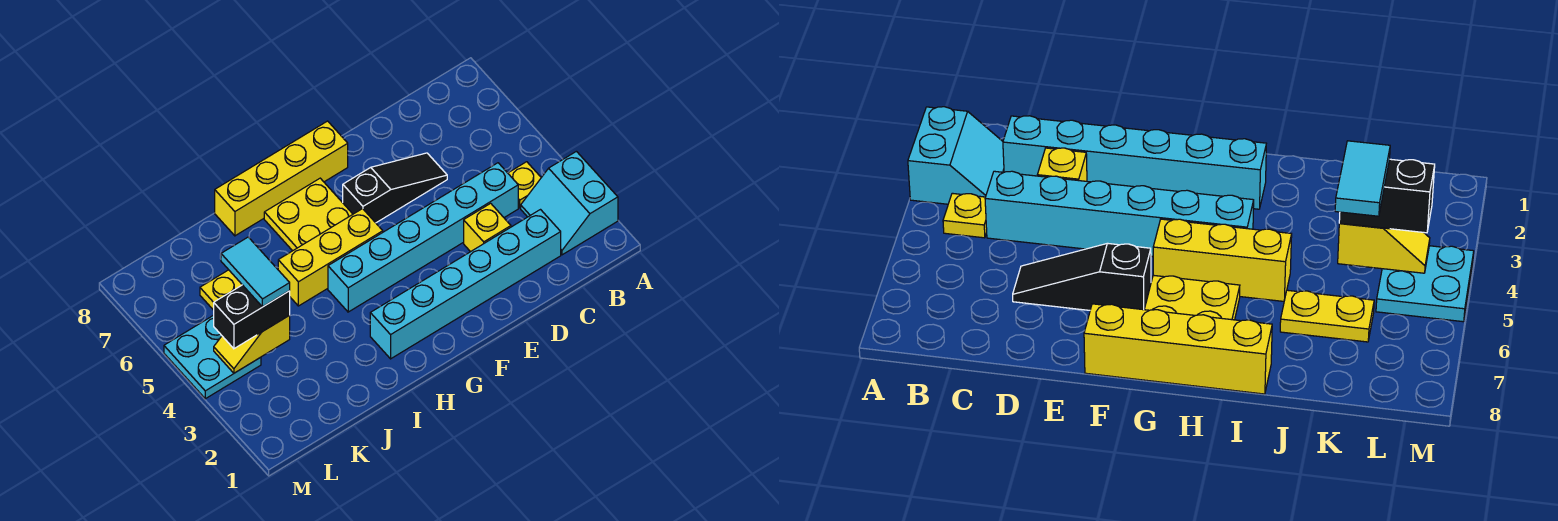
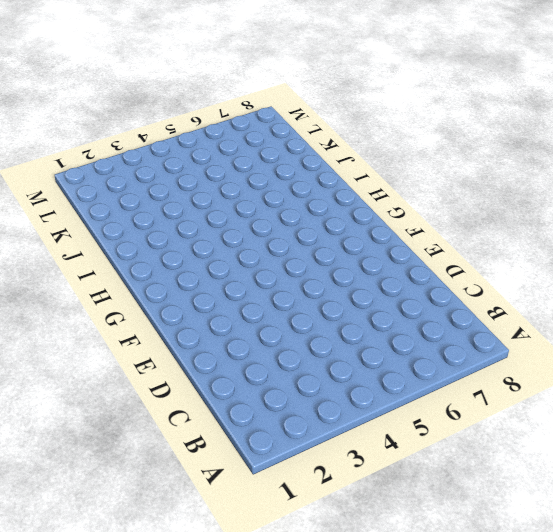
none -> cyan slope A2:B3 level 1 top A
none -> yellow plate B4 level 1
none -> cyan brick C2:H2 level 1

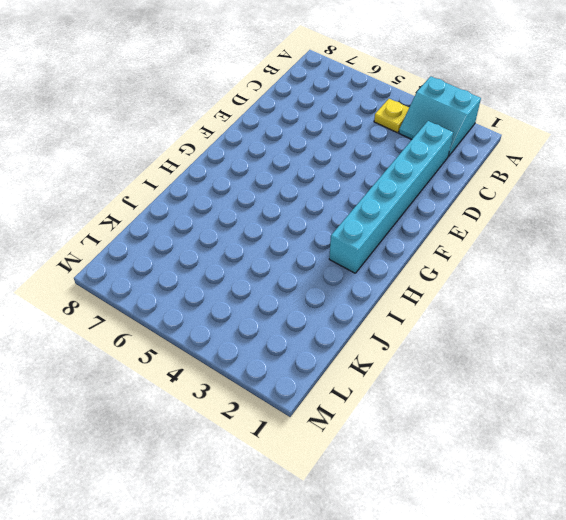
none -> cyan brick C4:H4 level 1
none -> yellow brick D3 level 1
none -> black slope D6:F6 level 1 top F

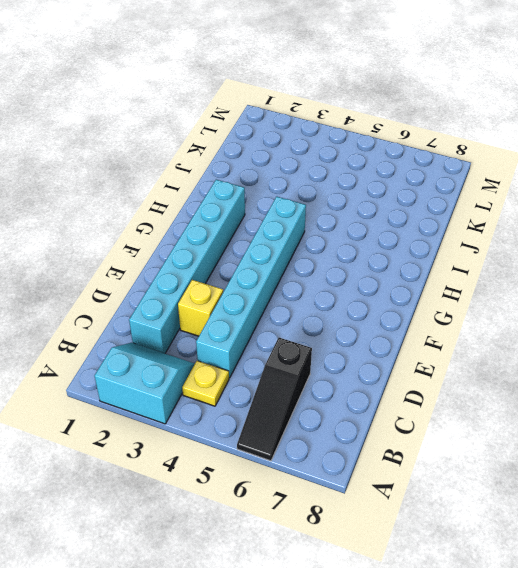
black slope A6:C6 level 1 top C -> black slope D6:F6 level 1 top F
none -> yellow brick F8:I8 level 1
none -> yellow brick G5:I5 level 1
none -> yellow plate G6:H7 level 1

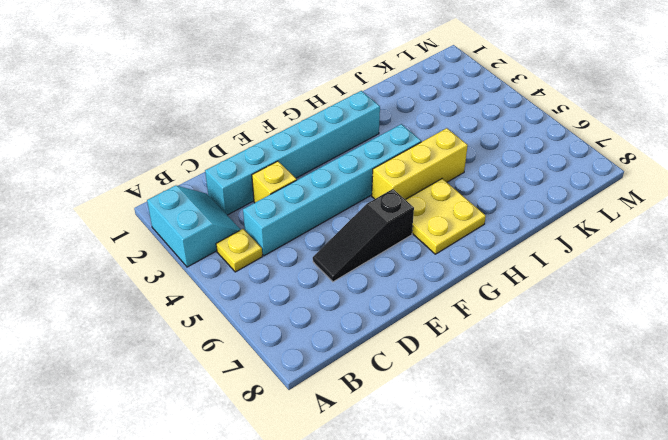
none -> yellow brick F8:I8 level 1
none -> yellow plate J6:K6 level 1
none -> cyan plate L4:M5 level 1

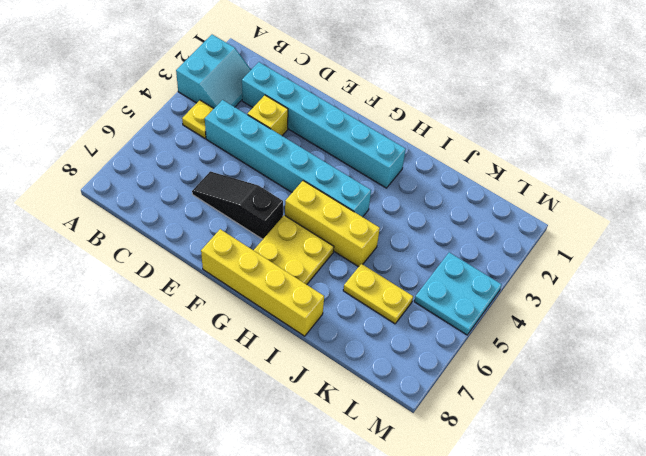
none -> yellow slope K4:L4 level 2 top K
none -> black brick K4:L4 level 3
none -> cyan tile K4:K5 level 4

